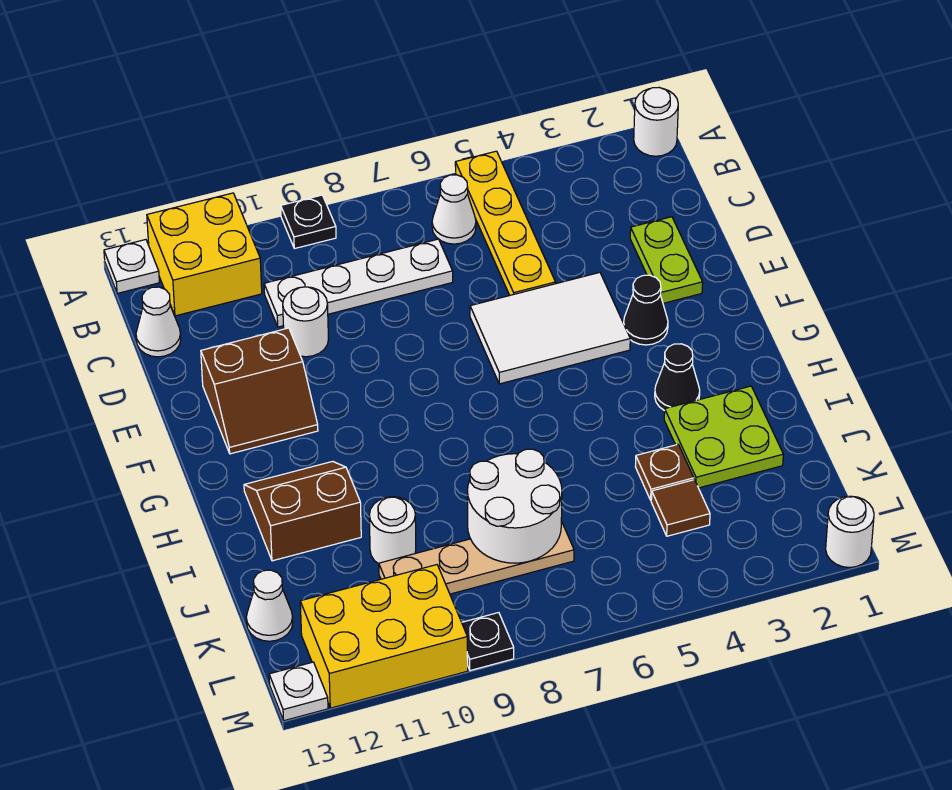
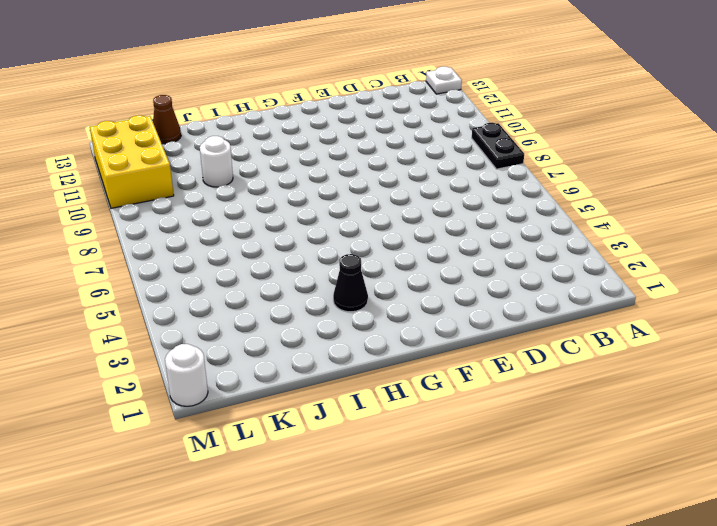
black plate A8:A9 level 1 -> black plate A9 level 1
brown cone K13 level 1 -> white cone K13 level 1
none -> white round brick A1 level 1
none -> yellow plate A5:D5 level 1
none -> yellow brick A11:B12 level 1

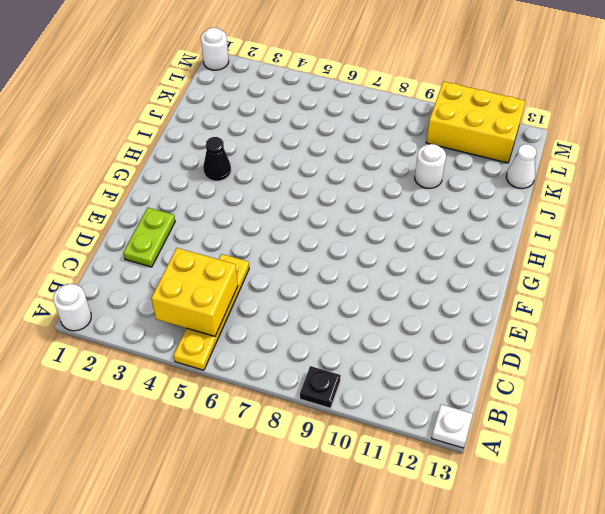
yellow brick B4:C5 level 2 -> yellow brick A11:B12 level 1
none -> white cone B6 level 1
none -> white plate C7:C10 level 1
none -> white cone C13 level 1

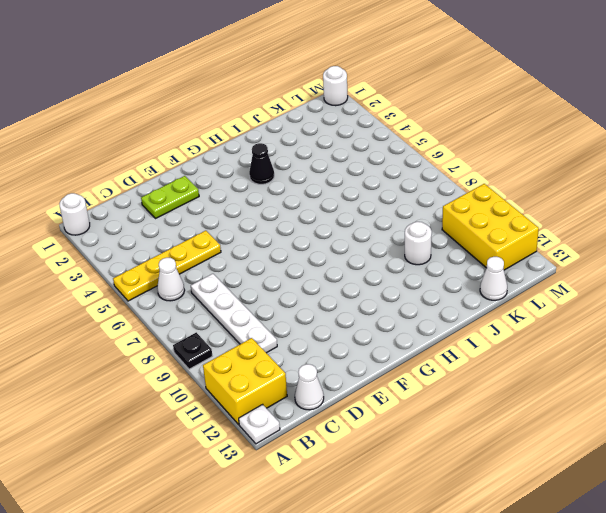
none -> white round brick D10 level 1
none -> white tile E4:F6 level 1
none -> brown slope E11:F12 level 1 top E

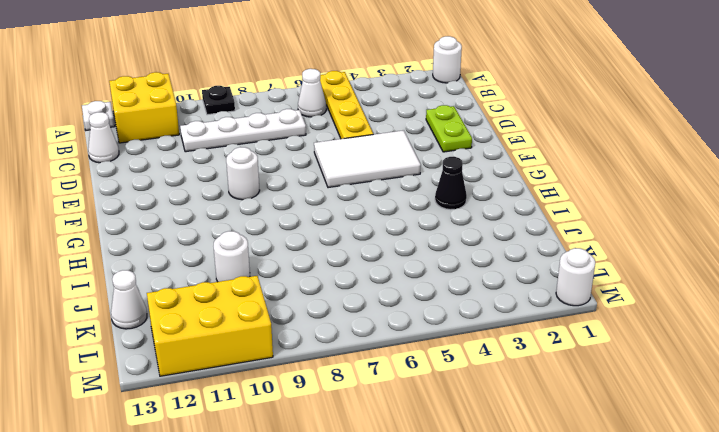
white round brick F9 level 1 -> white round brick D10 level 1
none -> brown slope E11:F12 level 1 top E
none -> black cone F3 level 1
none -> brown slope H11:I12 level 1 top I

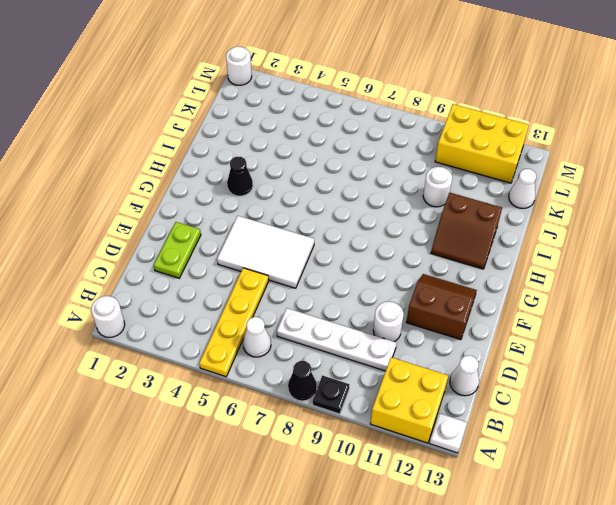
black cone A8 level 1 -> black cone F3 level 1
none -> lime plate I2:J3 level 1
none -> brown plate J4 level 1
none -> brown tile K4 level 1

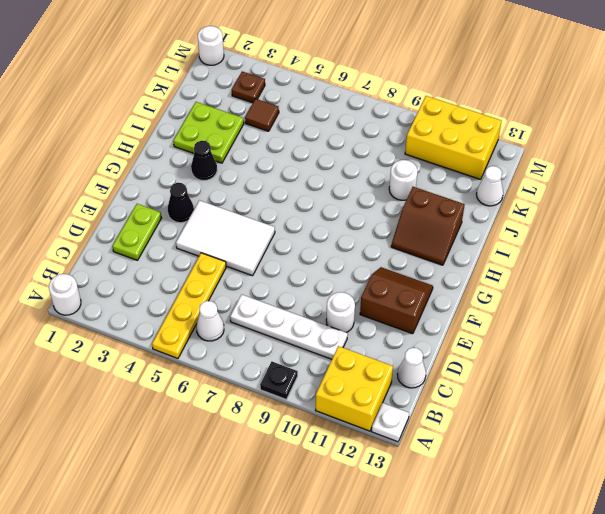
brown plate L3 level 1 -> brown plate J4 level 1
none -> tan plate K7:K10 level 1
none -> black plate M9 level 1
none -> white plate M13 level 1

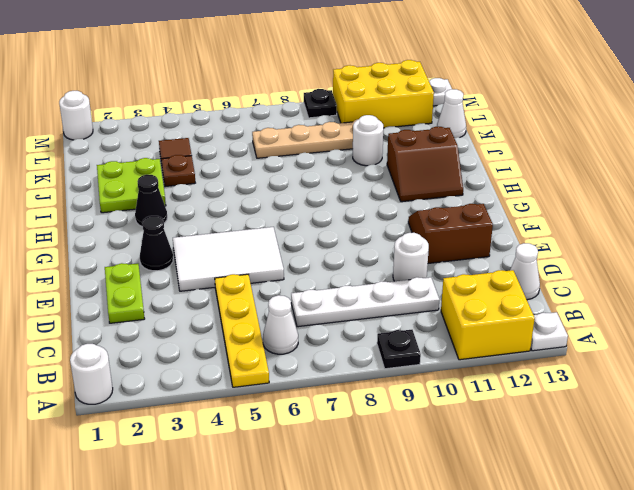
none -> white round brick J7:K8 level 2

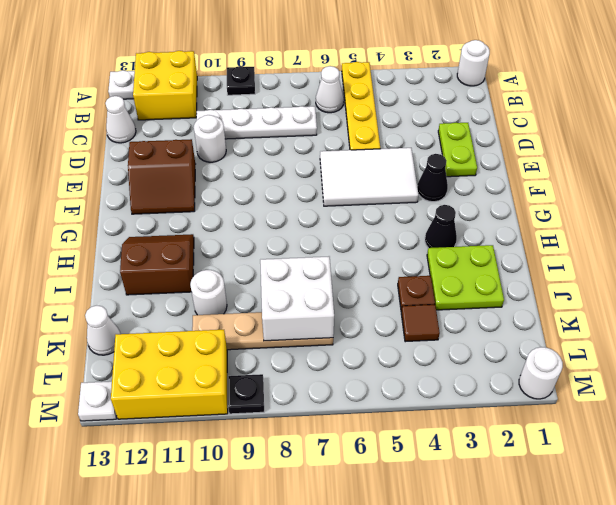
white brick J7:K8 level 2 -> white round brick J7:K8 level 2

